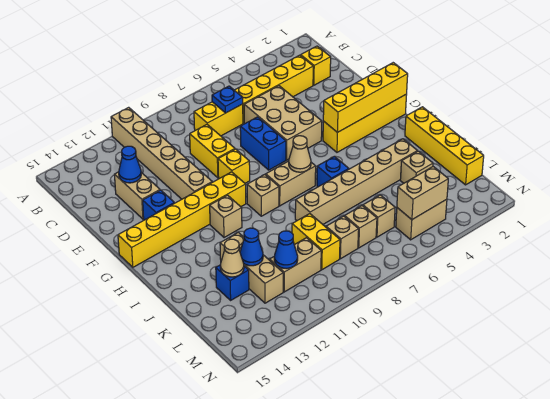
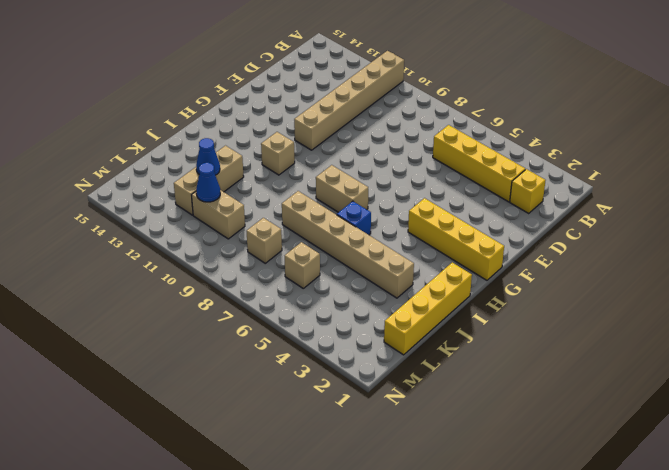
none -> yellow brick C7:C8 level 1
none -> tan brick D5:F6 level 1
none -> yellow brick D9:E9 level 1
none -> tan brick D13:E13 level 1

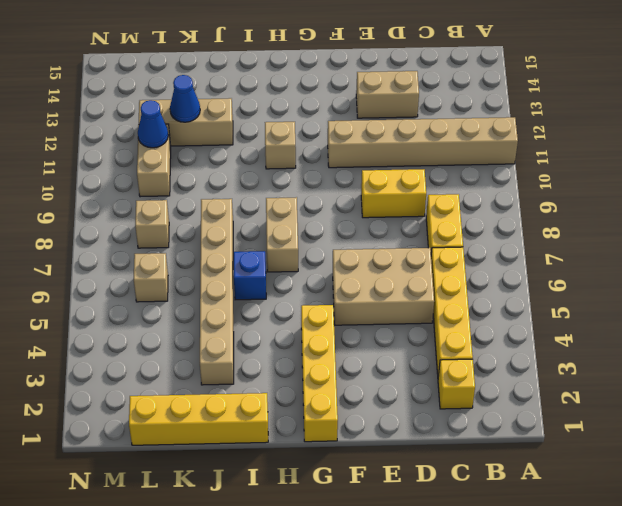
none -> blue brick E7:F7 level 1
none -> yellow brick F9 level 1
none -> blue brick F13 level 1
none -> yellow brick G10:G15 level 1

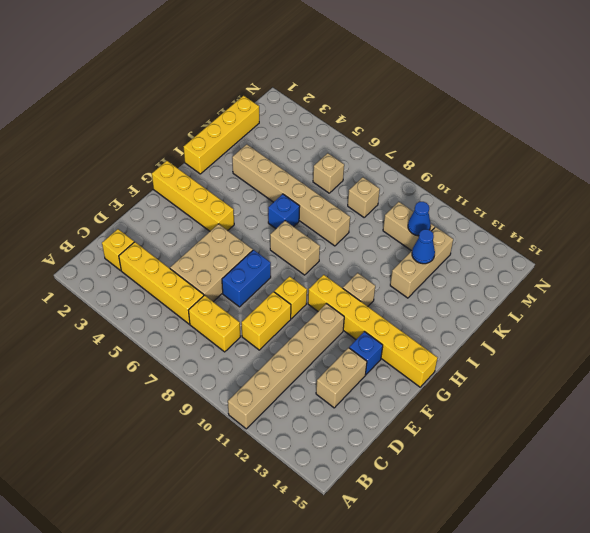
none -> tan brick H9 level 1
none -> tan brick K3 level 1
none -> yellow brick K9:L9 level 1
none -> blue brick K13 level 1

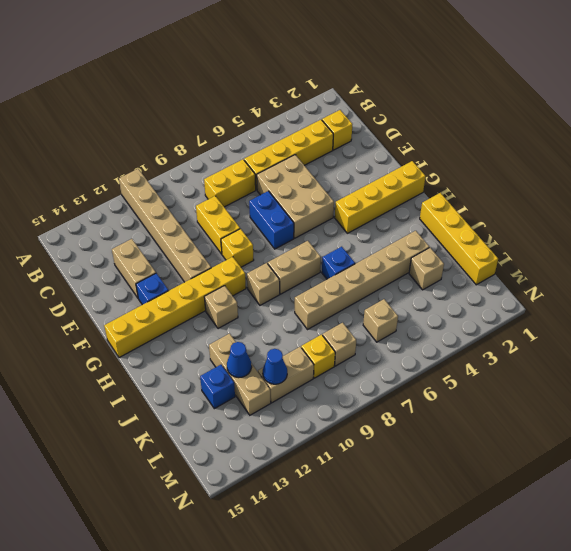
yellow brick L9 level 1 -> yellow brick K9:L9 level 1
none -> tan brick L7 level 1
none -> tan brick M4:M5 level 1
none -> blue plate C7 level 2
none -> blue cone D13 level 2

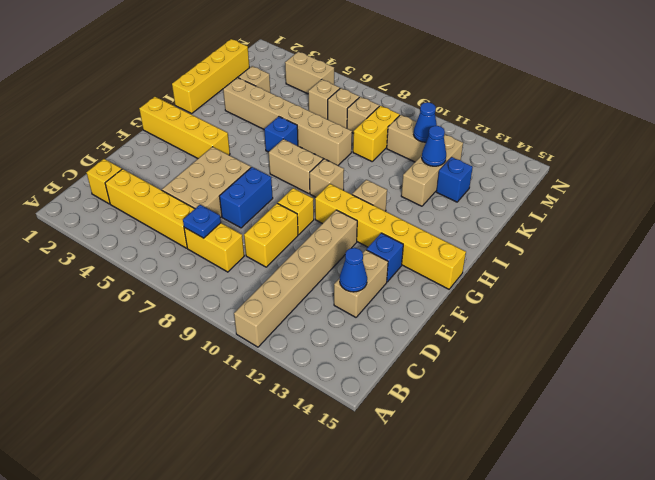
none -> yellow brick G1:G4 level 2
none -> tan cone H7 level 2
none -> tan cone K13 level 2
none -> tan brick M4:M5 level 2

